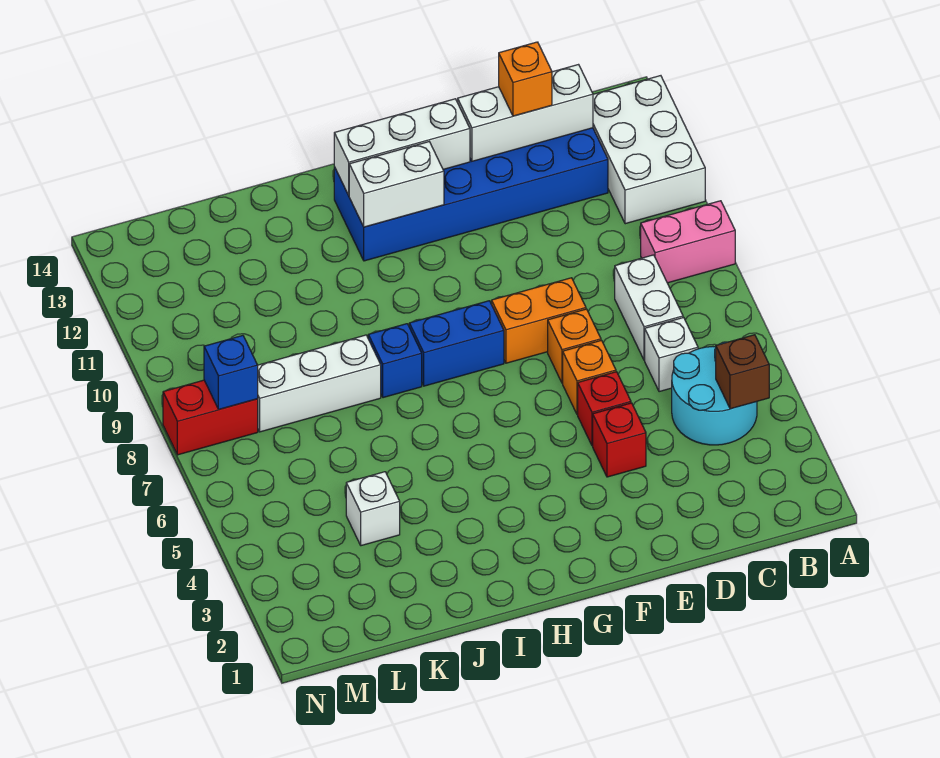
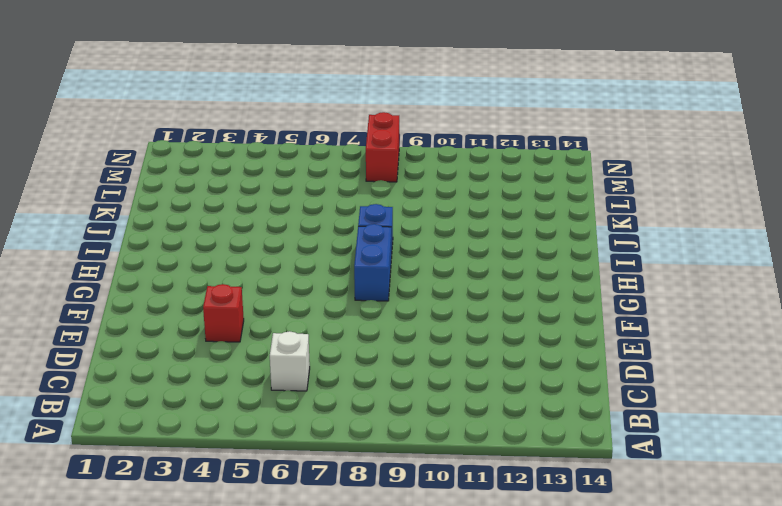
none -> pink brick A9:B9 level 1
none -> white brick A11:B13 level 1
none -> cyan round brick B4:C5 level 1

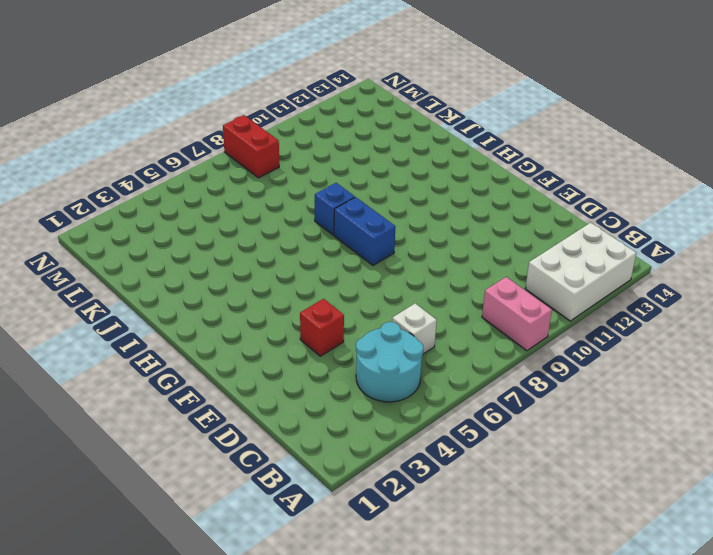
none -> white brick C7:C8 level 1
none -> blue brick C12:H13 level 1
none -> red brick E5 level 1

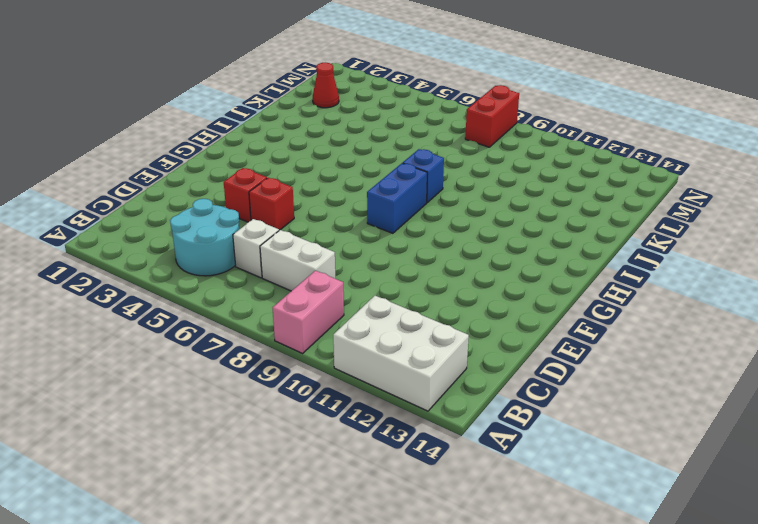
red cone L2 level 1 -> none
none -> blue brick C12:H13 level 1
none -> orange brick E6 level 1
none -> orange brick E7 level 1

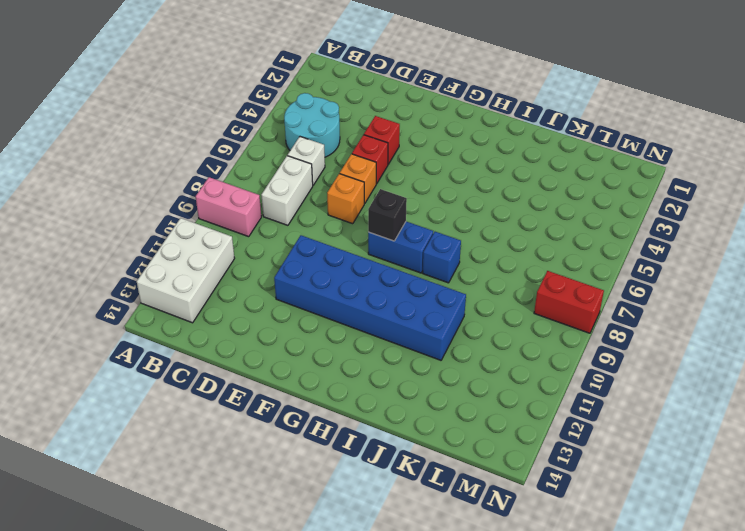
blue brick E10:J11 level 1 -> blue brick C12:H13 level 1
black brick G8 level 2 -> none
none -> orange brick E8:F8 level 1
none -> white brick J8:L8 level 1
none -> white brick K4 level 1

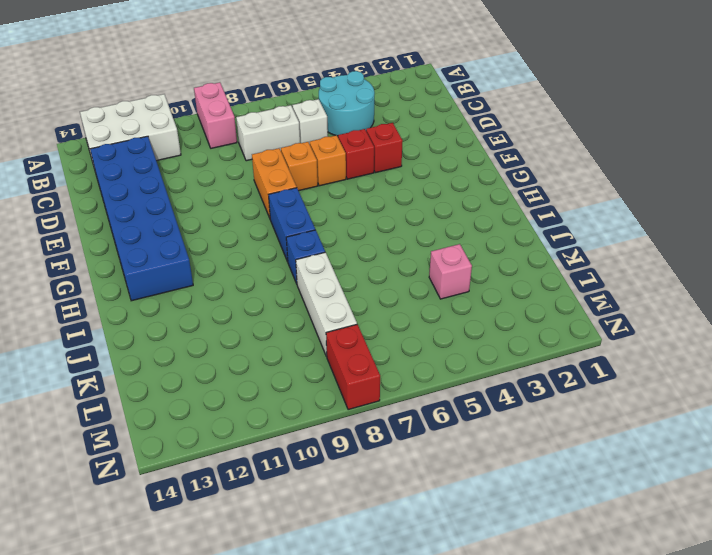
pink brick K4 level 1 -> white brick K4 level 1
none -> brown brick B4 level 2
none -> white brick C13:E13 level 2
none -> white brick F13:H13 level 2

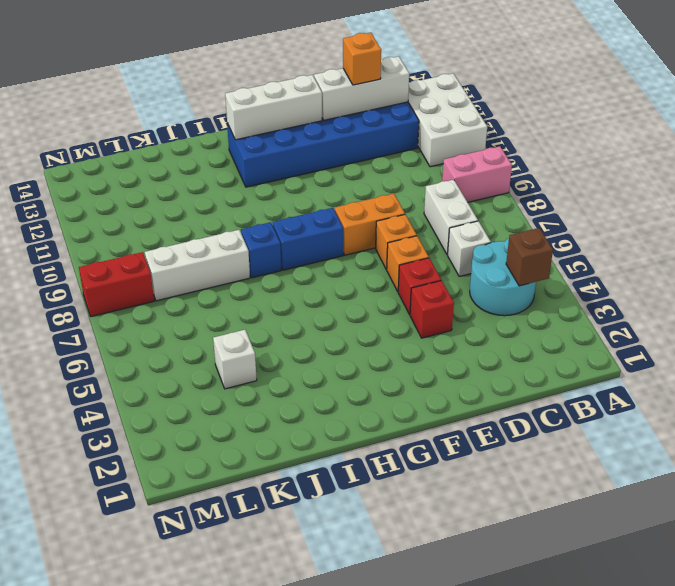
none -> white brick G12:H12 level 2
none -> blue brick M8 level 2

